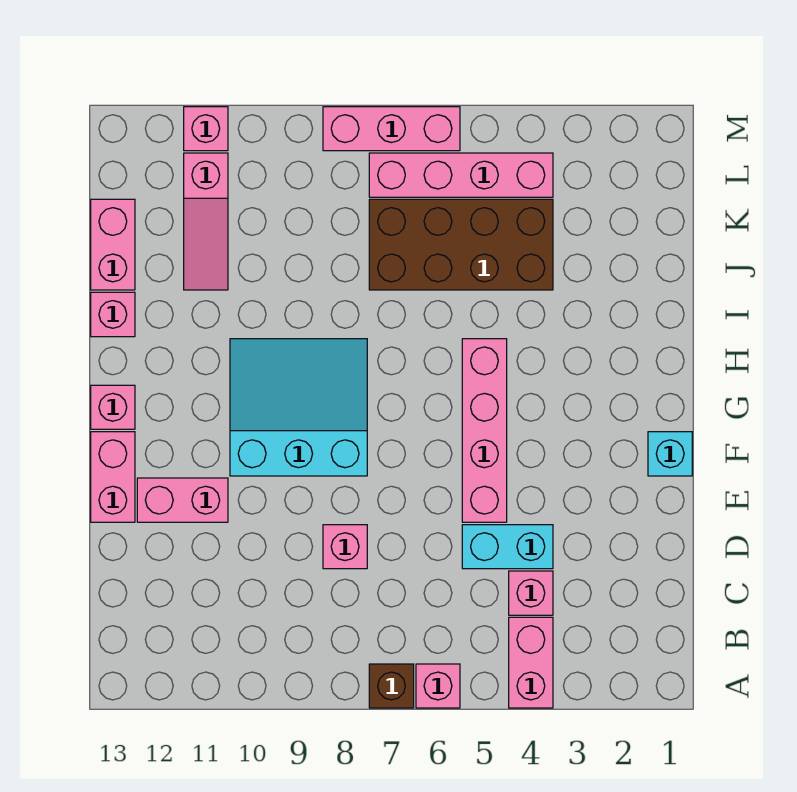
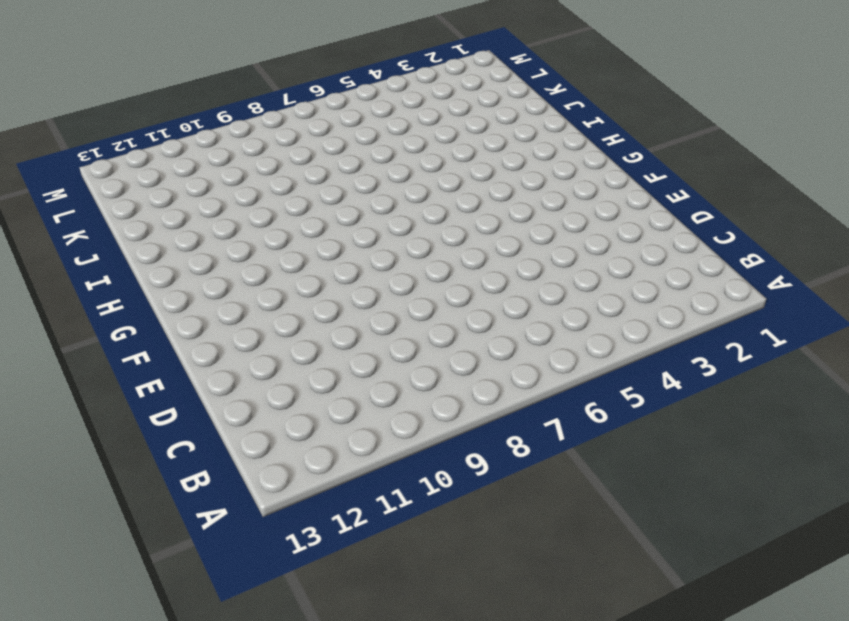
none -> pink brick A4:B4 level 1
none -> pink brick A6 level 1
none -> brown brick A7 level 1

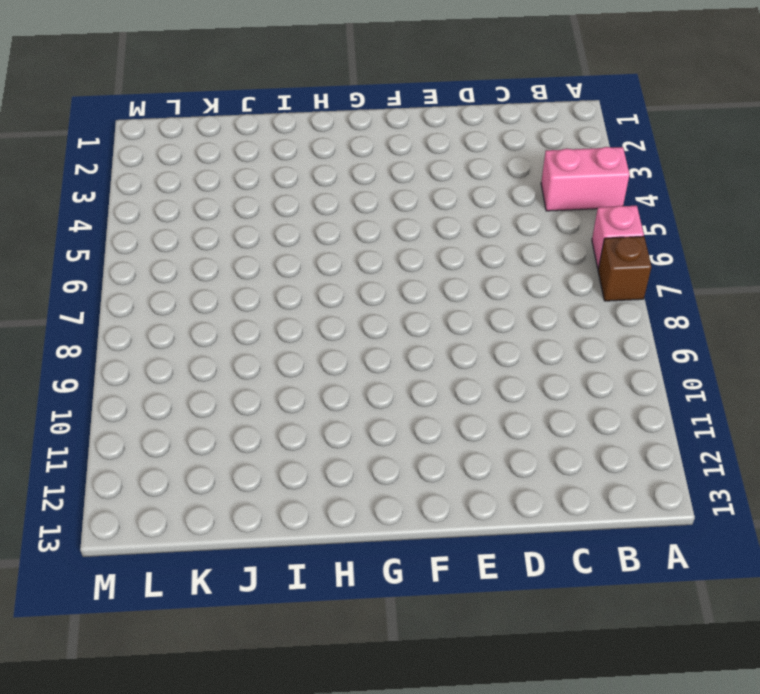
none -> pink brick C4 level 1
none -> cyan brick D4:D5 level 1
none -> pink brick D8 level 1

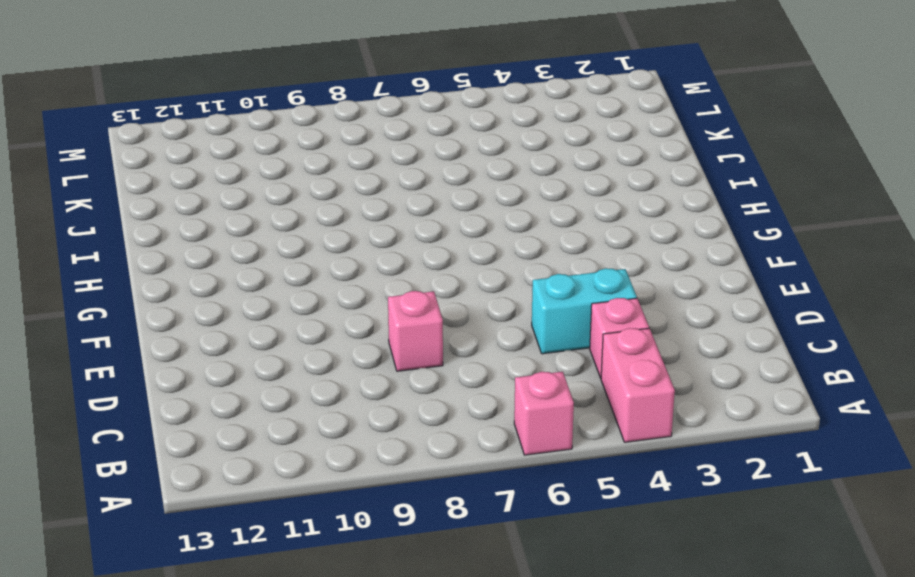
none -> brown brick A7 level 1
none -> pink brick E5:H5 level 1
none -> pink brick E11:E12 level 1

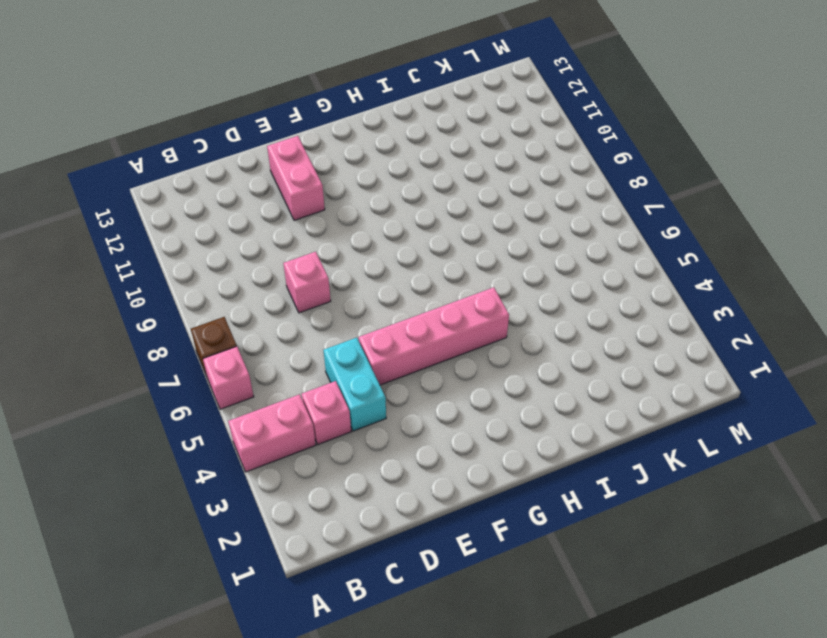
none -> pink brick E13:F13 level 1
none -> cyan brick F1 level 1
none -> cyan slope F8:H10 level 1 top F

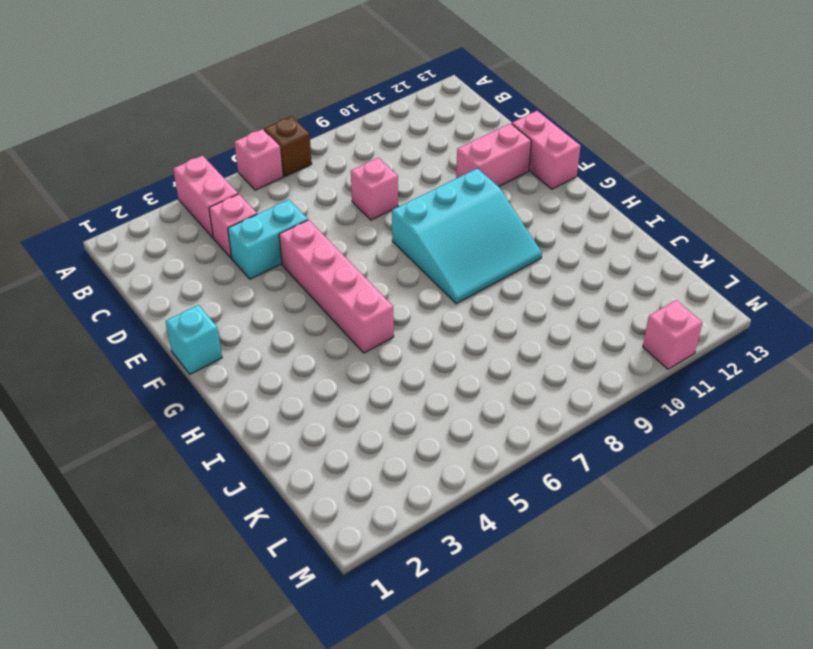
none -> pink brick G13 level 1
none -> pink brick I13 level 1
none -> brown brick J4:K7 level 1

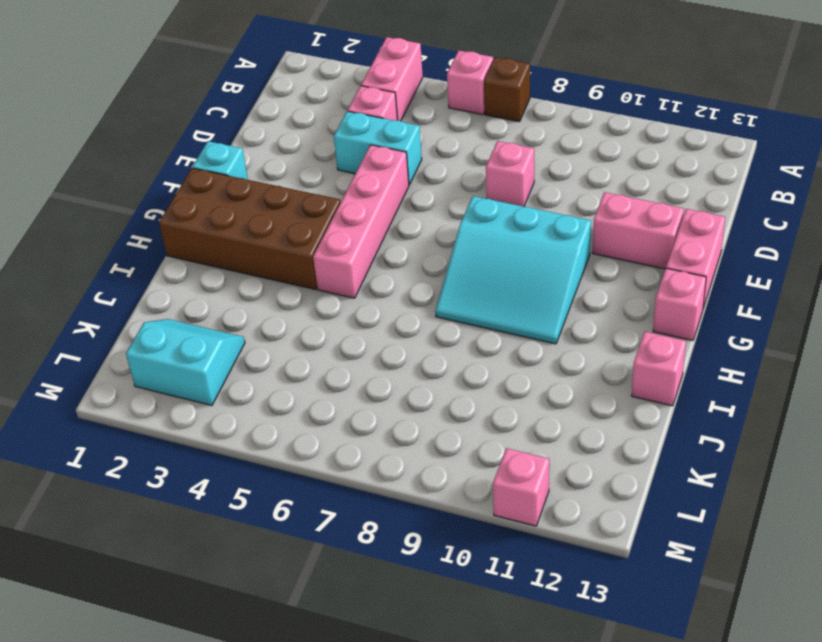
brown brick G1:H4 level 1 -> brown brick J4:K7 level 1
cyan slope K2:L3 level 1 top L -> none
none -> pink slope J11:L11 level 1 top L
none -> pink brick J13:K13 level 1
none -> pink brick L4:L7 level 1

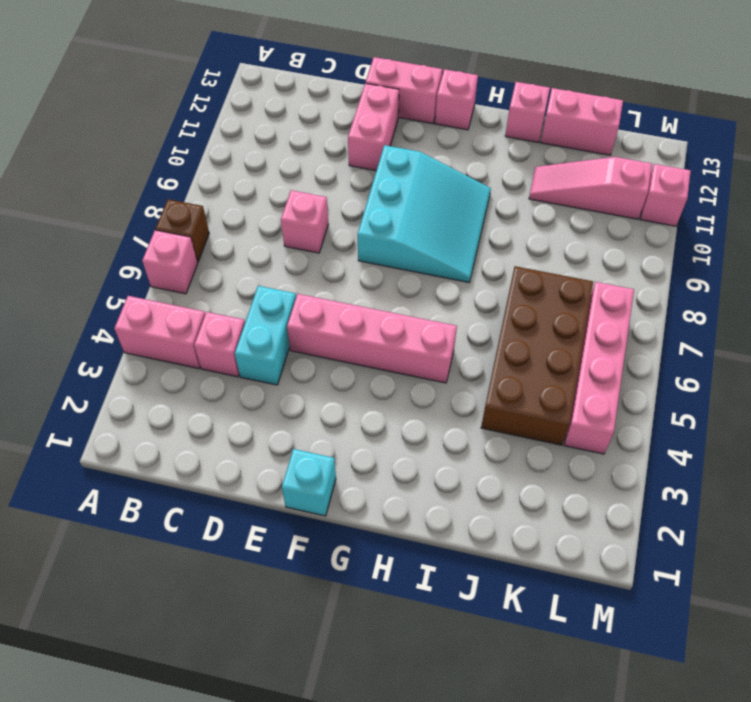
none -> pink brick M6:M8 level 1

